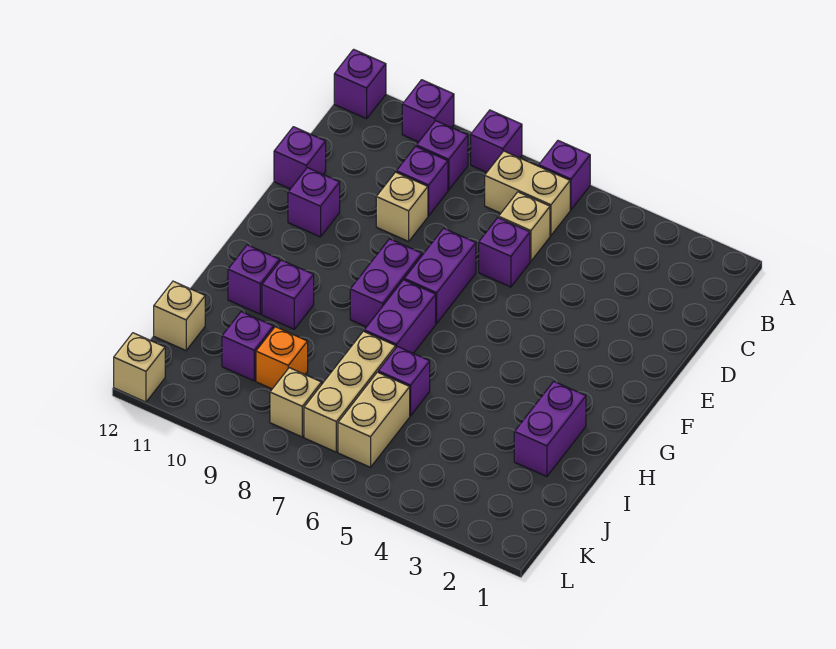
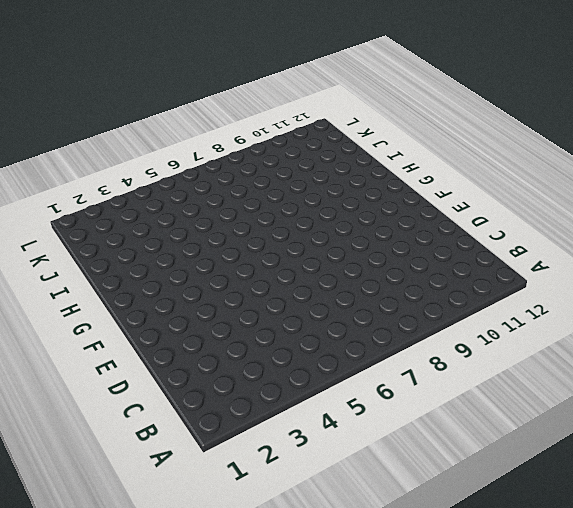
none -> purple brick A6 level 1
none -> purple brick A8 level 1
none -> purple brick A10 level 1

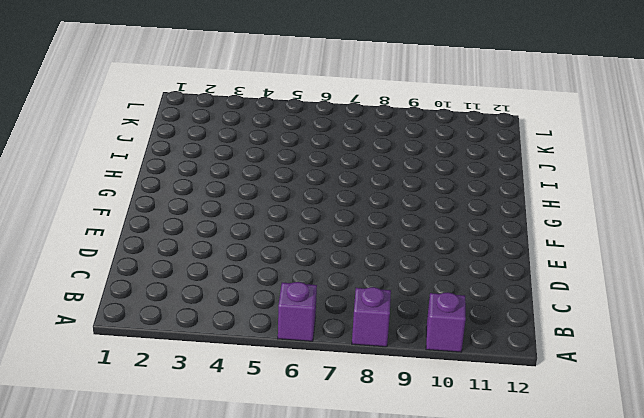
none -> purple brick A12 level 1
none -> tan brick B6:B7 level 1
none -> purple brick B9 level 1

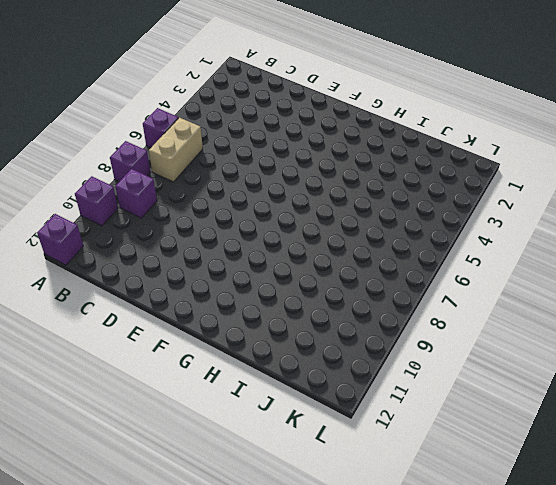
none -> tan brick C6 level 1
none -> purple brick C9 level 1
none -> purple brick D6 level 1

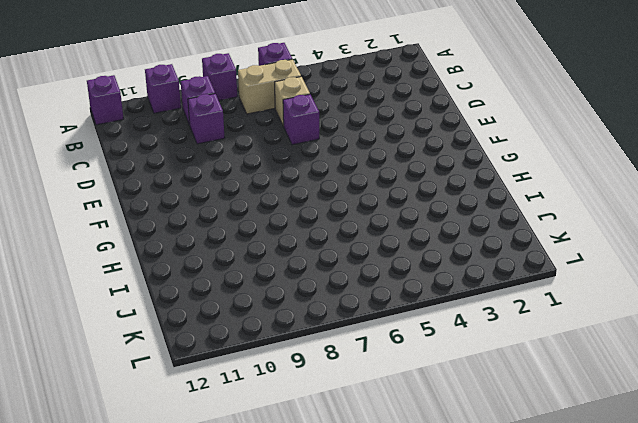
none -> tan brick D9 level 1
none -> purple brick D12 level 1
none -> purple brick E7:F7 level 1

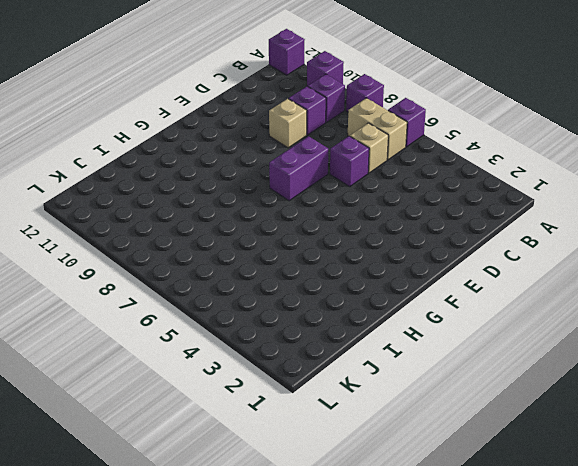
none -> purple brick D12 level 1
none -> purple brick E11 level 1
none -> purple brick F8:G8 level 1

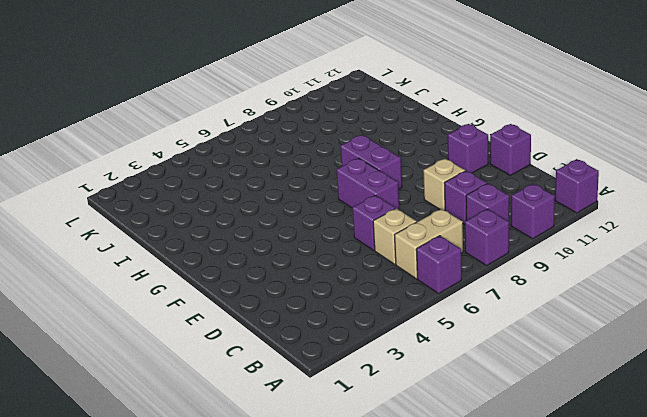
none -> purple brick G7:H7 level 1
none -> purple brick H2:I2 level 1
none -> purple brick H10 level 1

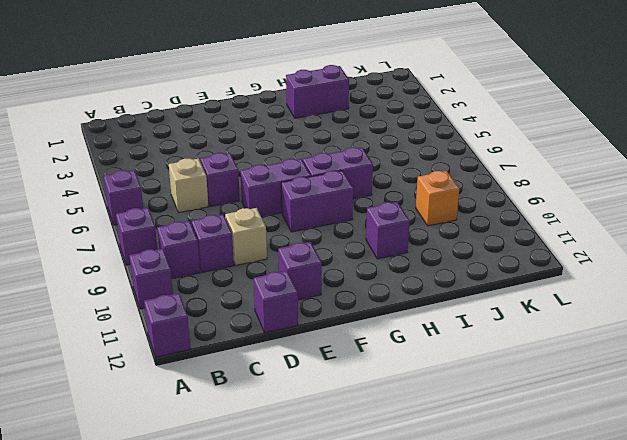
none -> tan brick B6:B7 level 1
none -> purple brick H11 level 1
none -> purple brick I6 level 1

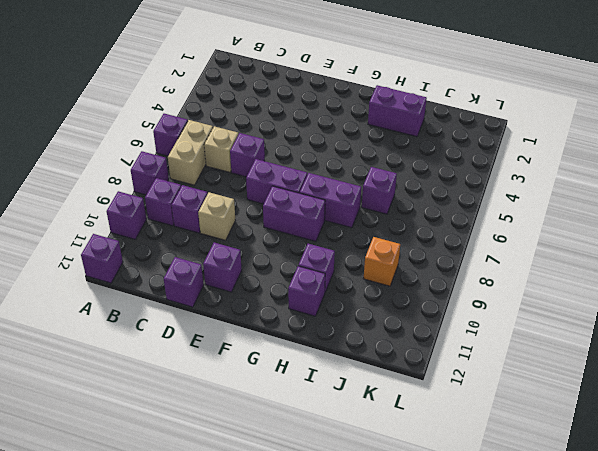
none -> tan brick I7:K7 level 1
none -> tan brick J6:K6 level 1
none -> purple brick J10 level 1

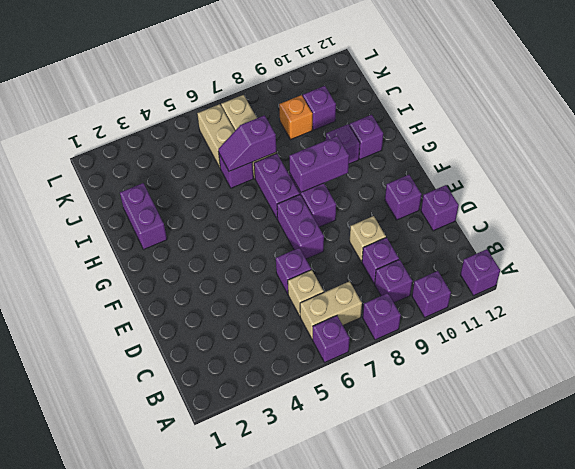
purple brick G8:G9 level 2 -> none
purple slope I6:I7 level 2 top 7 -> none
none -> tan brick J12 level 1
none -> tan brick K8 level 1
none -> tan brick L12 level 1

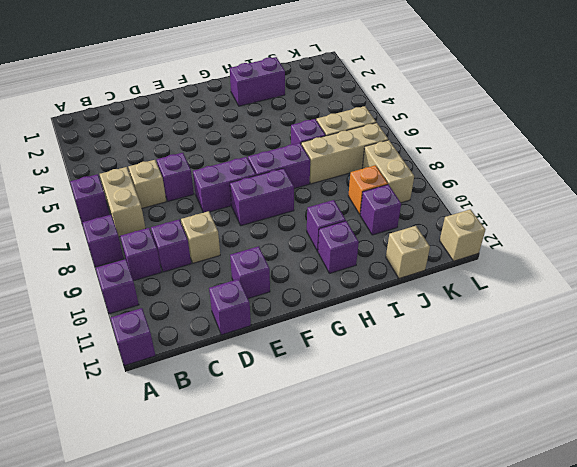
tan brick K8:K9 level 1 -> tan brick K8 level 1

